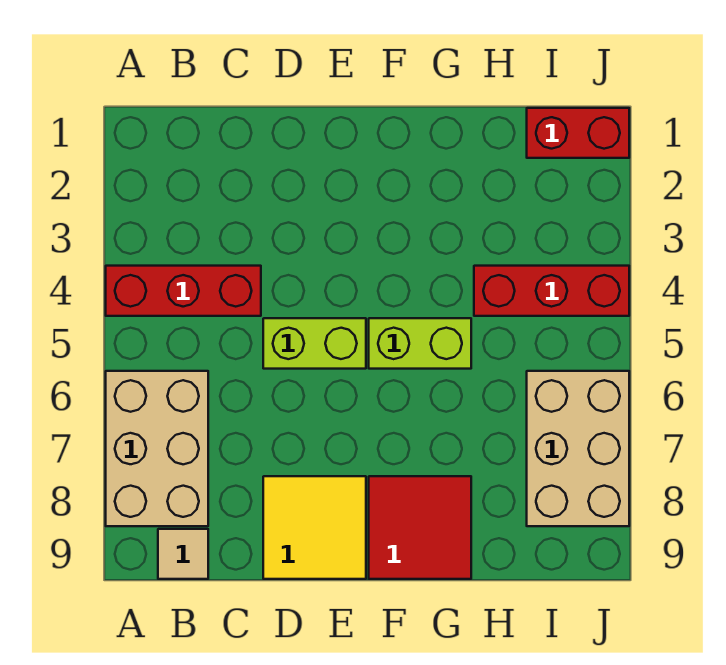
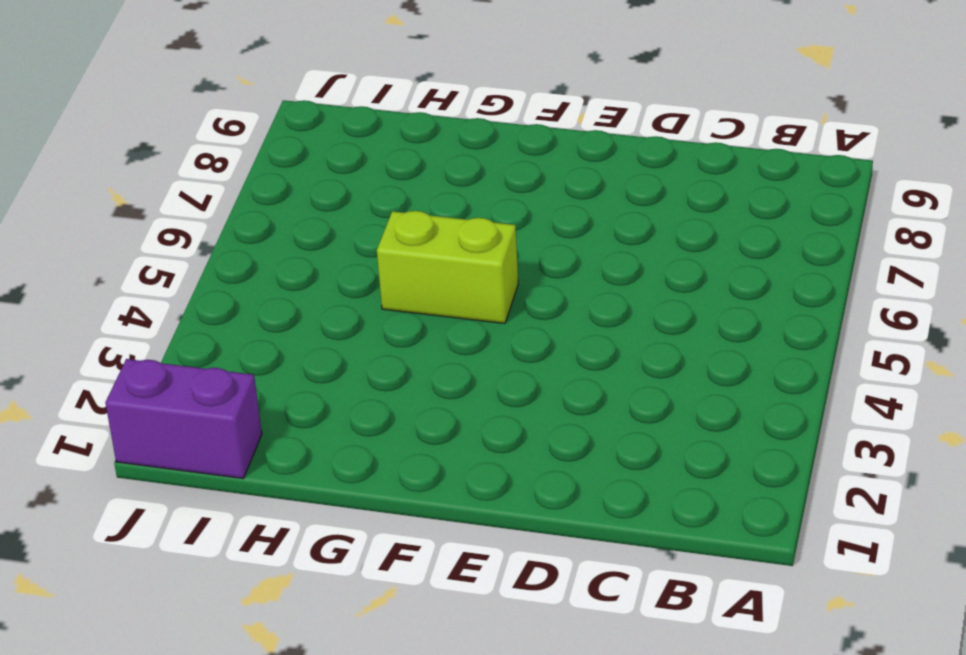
purple brick I1:J1 level 1 -> red brick I1:J1 level 1
none -> red brick A4:C4 level 1
none -> tan brick A6:B8 level 1

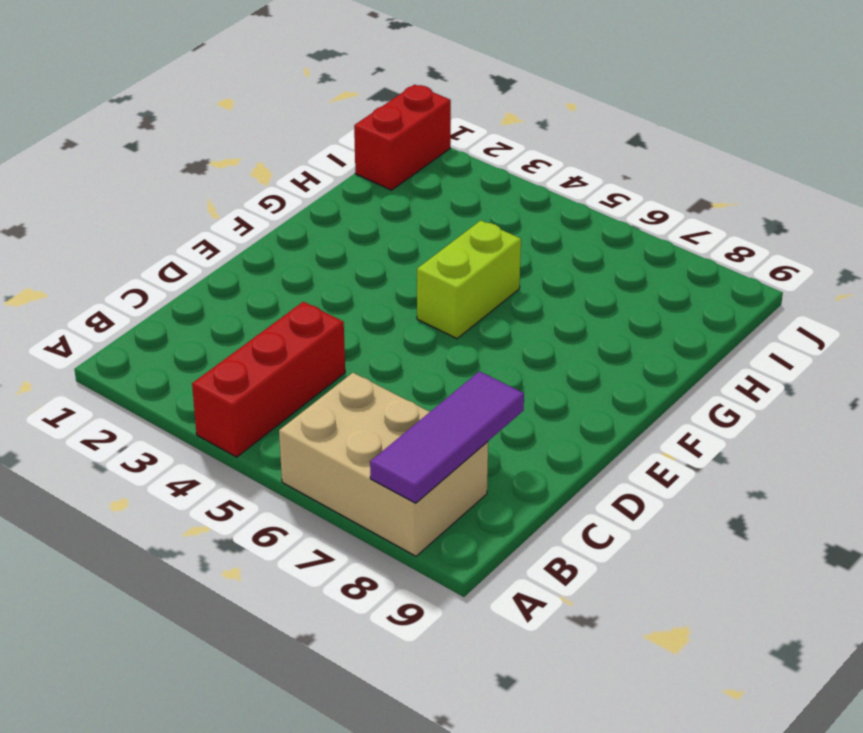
purple tile A8:C8 level 2 -> none
none -> tan tile B9 level 1
none -> lime brick D5:E5 level 1

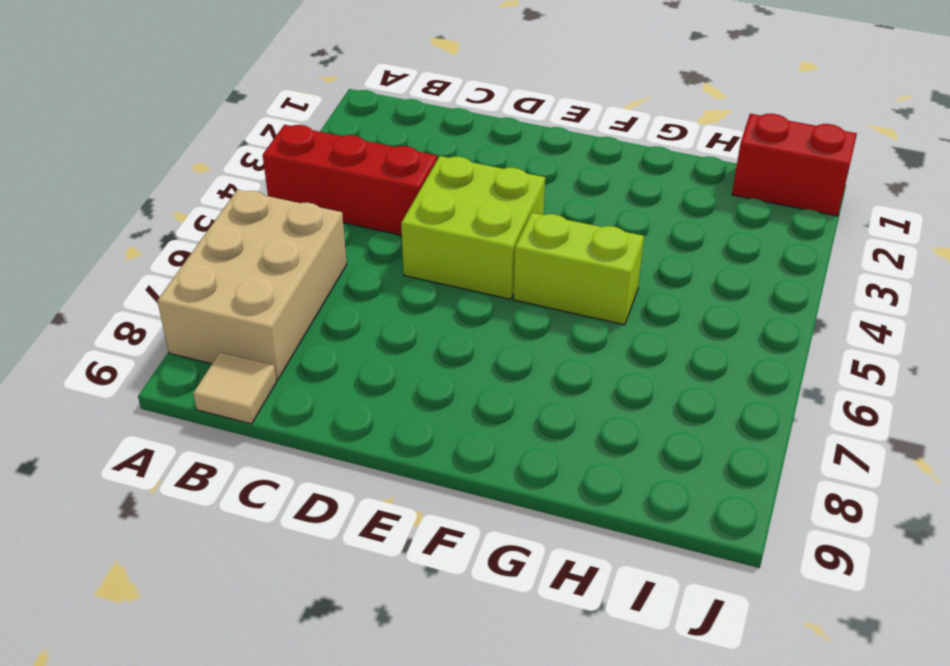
lime brick D4:E5 level 1 -> lime brick D5:E5 level 1
none -> yellow tile D8:E9 level 1
none -> red tile F8:G9 level 1

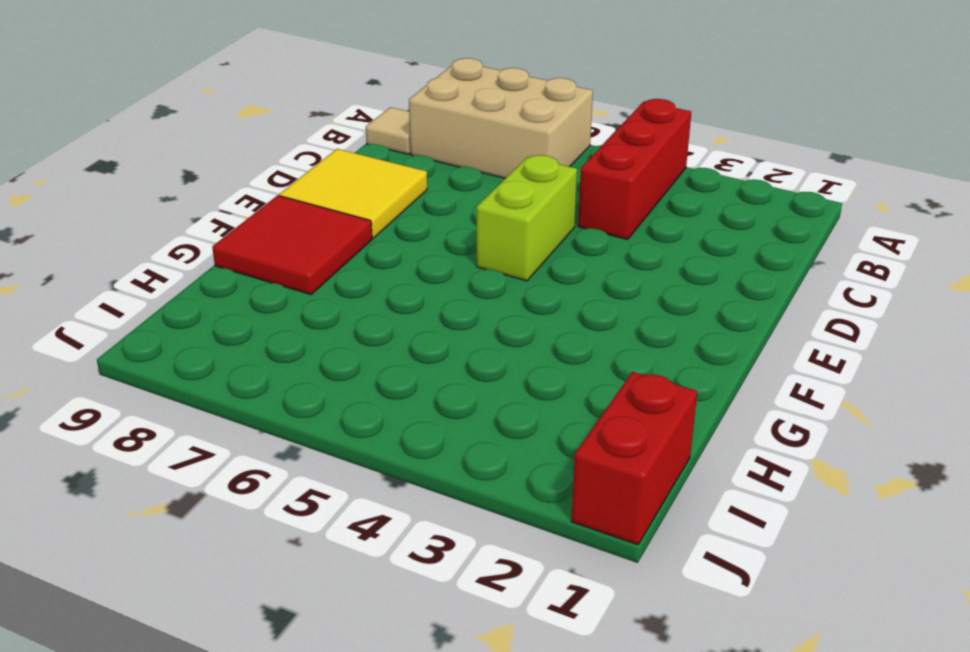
none -> lime brick F5:G5 level 1
none -> red brick H4:J4 level 1

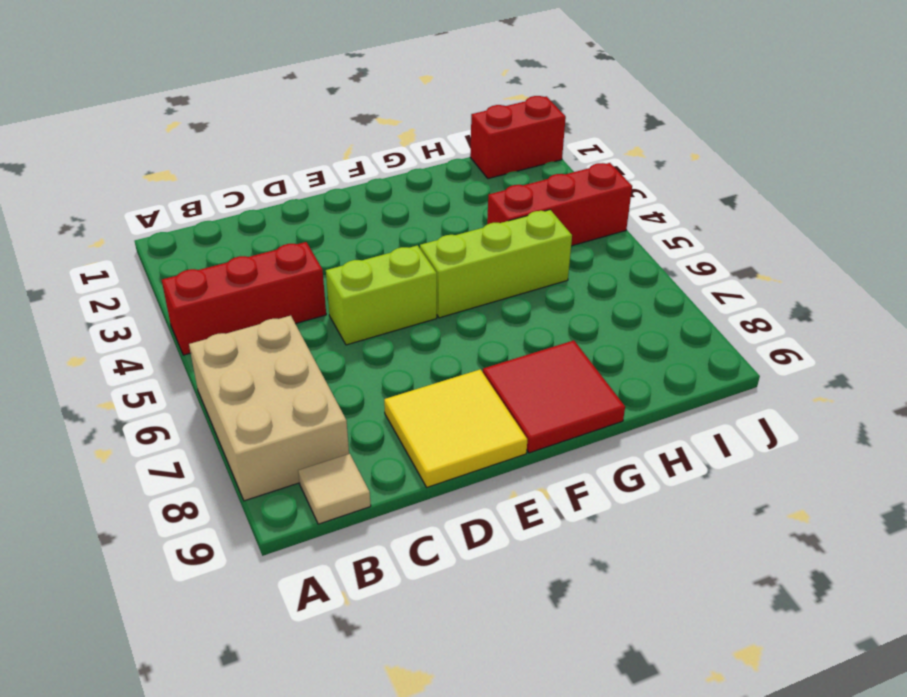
lime brick F5:H5 level 1 -> lime brick F5:G5 level 1
none -> tan brick I6:J8 level 1

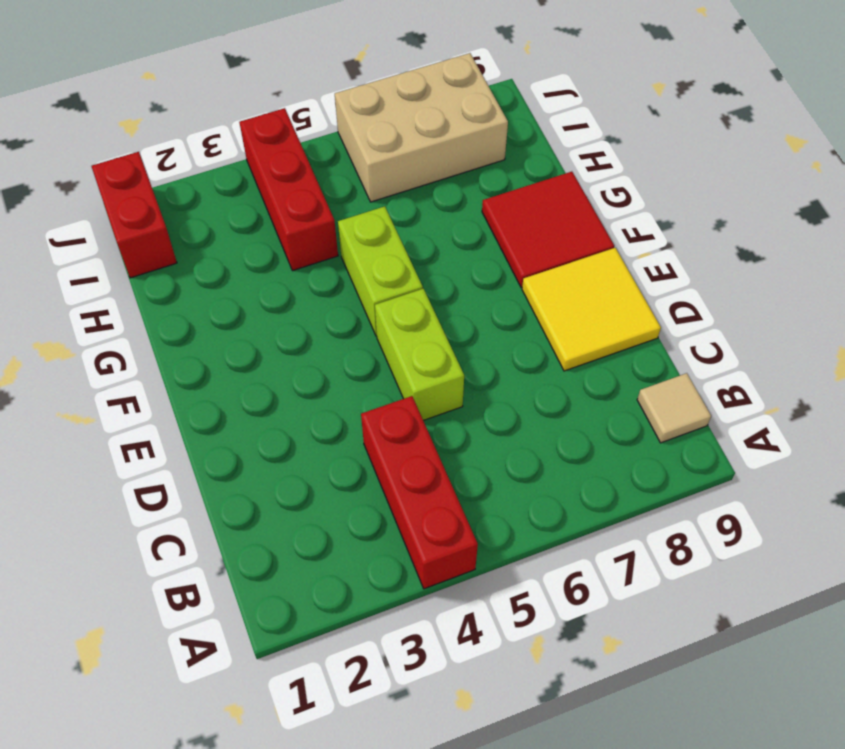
none -> tan brick A6:B8 level 1

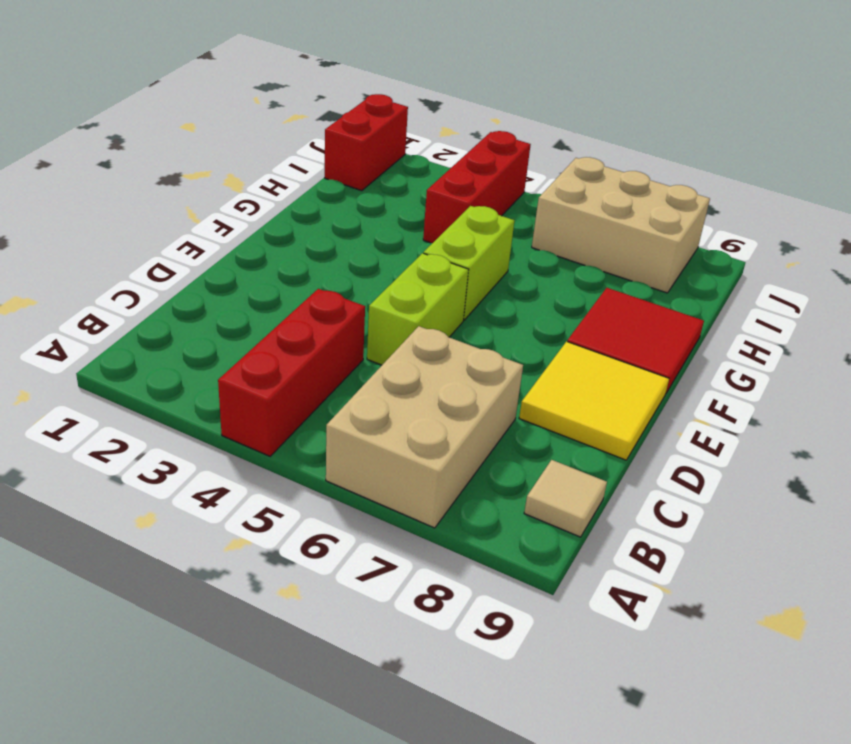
tan brick A6:C7 level 1 -> tan brick A6:B8 level 1

